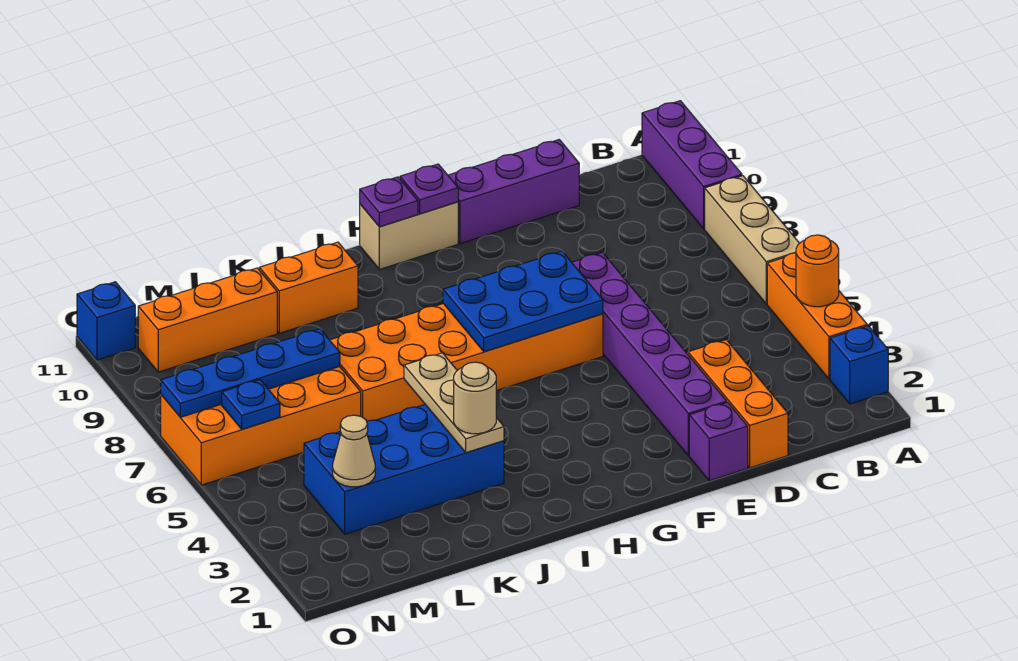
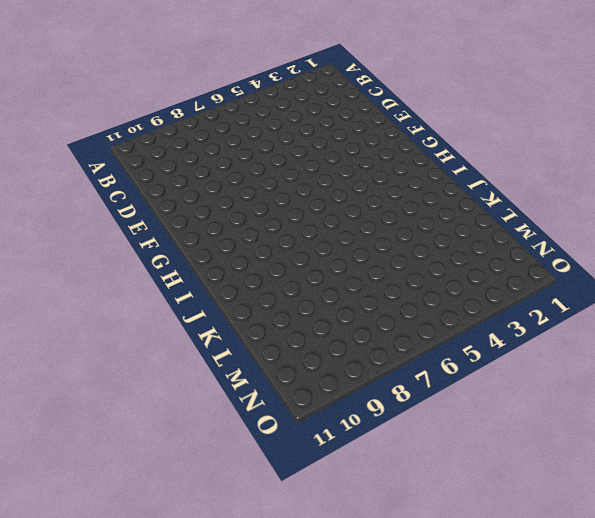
none -> blue brick A2 level 1
none -> orange brick A3:A5 level 1
none -> tan brick A6:A8 level 1

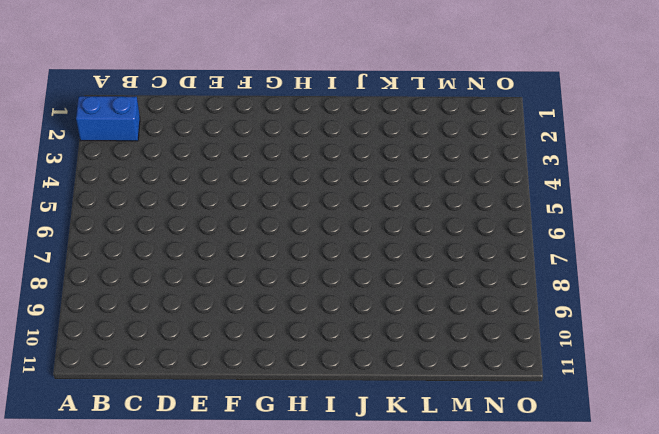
blue brick A2:B2 level 1 -> blue brick A2 level 1
none -> orange brick A3:A5 level 1
none -> tan brick A6:A8 level 1
none -> purple brick A9:A11 level 1

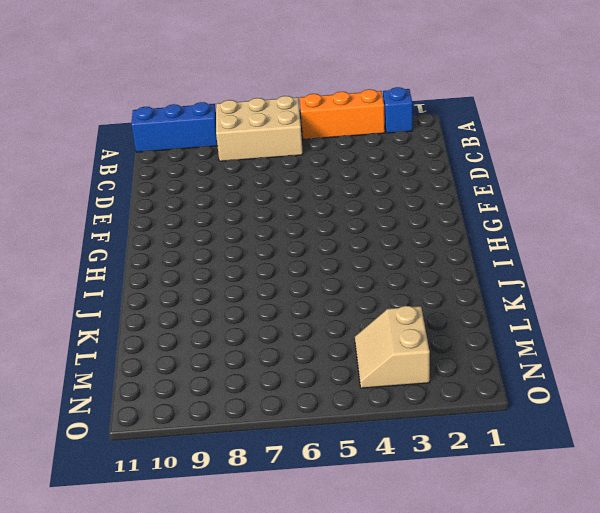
tan brick A6:B8 level 1 -> tan brick A6:A8 level 1
blue brick A9:A11 level 1 -> purple brick A9:A11 level 1
tan slope M3:N4 level 1 top 3 -> blue brick J3:M4 level 1
none -> orange brick D1:D3 level 1
none -> purple brick D11:F11 level 1
none -> purple brick E1 level 1

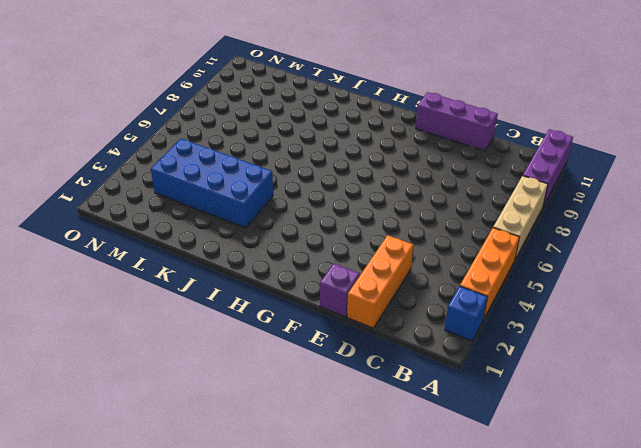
none -> purple brick E2:E7 level 1
none -> orange brick F6:K7 level 1
none -> tan brick G11:H11 level 1

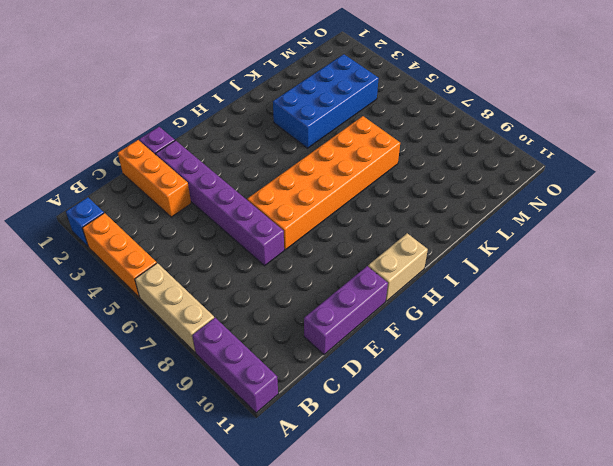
none -> orange brick J10:K10 level 1
none -> orange brick L6:O7 level 1
none -> orange brick L10:N10 level 1

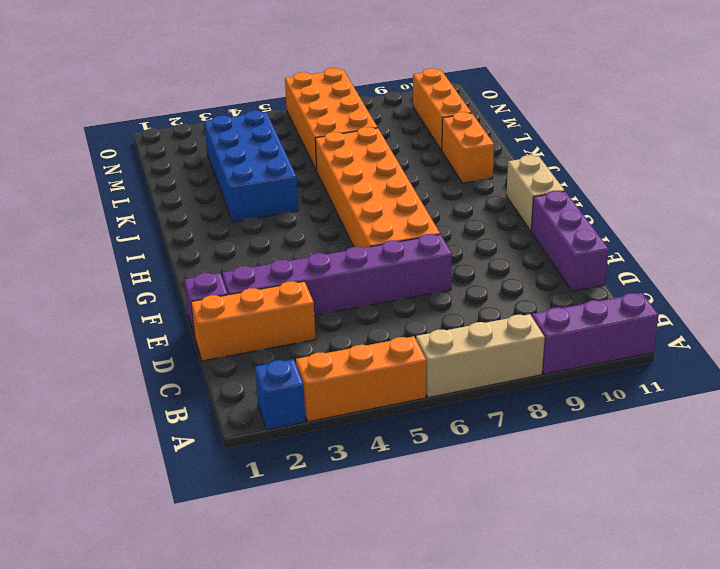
none -> blue brick O11 level 1
none -> orange round brick A4 level 2
none -> blue plate F6:H7 level 2

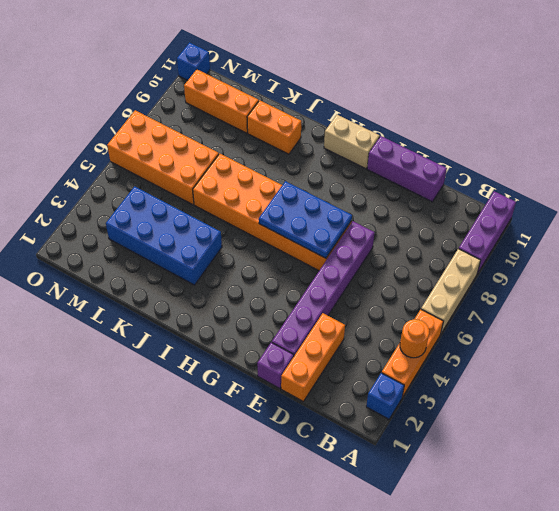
none -> purple plate G11 level 2
none -> purple plate H11 level 2
none -> tan plate J3:J5 level 2

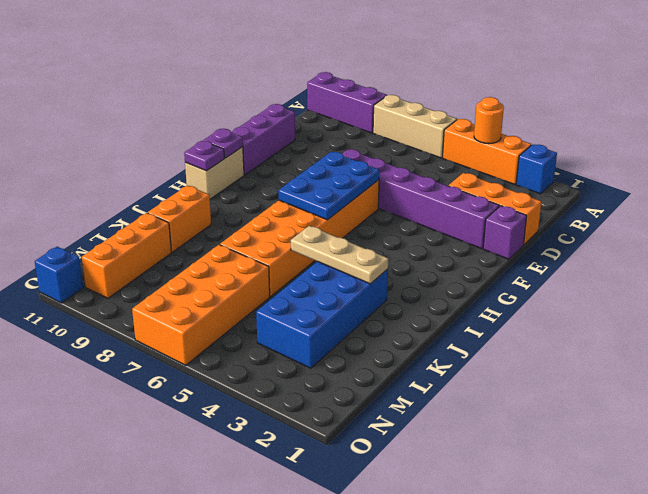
none -> blue plate L7:O7 level 2
none -> tan cone M3 level 2
none -> blue plate N6 level 2

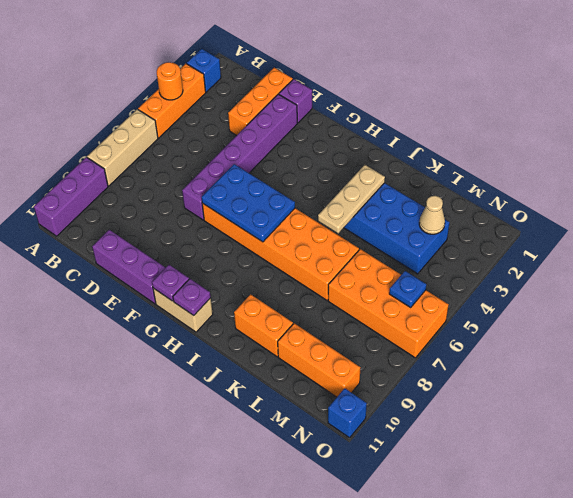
none -> blue plate L7:O7 level 2
none -> tan round brick J3 level 3

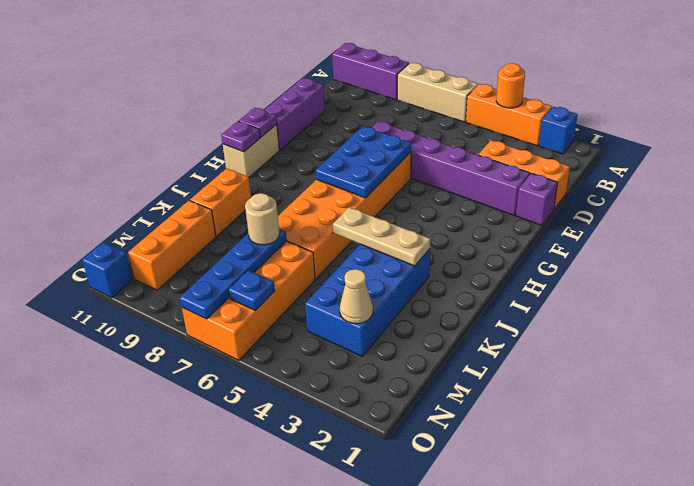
tan round brick L7 level 3 -> tan round brick J3 level 3

